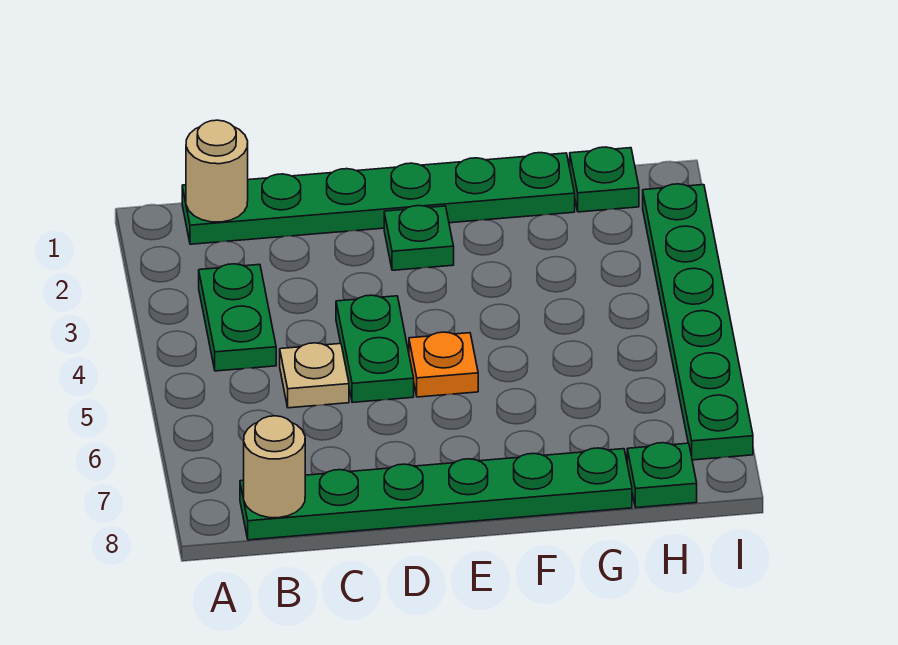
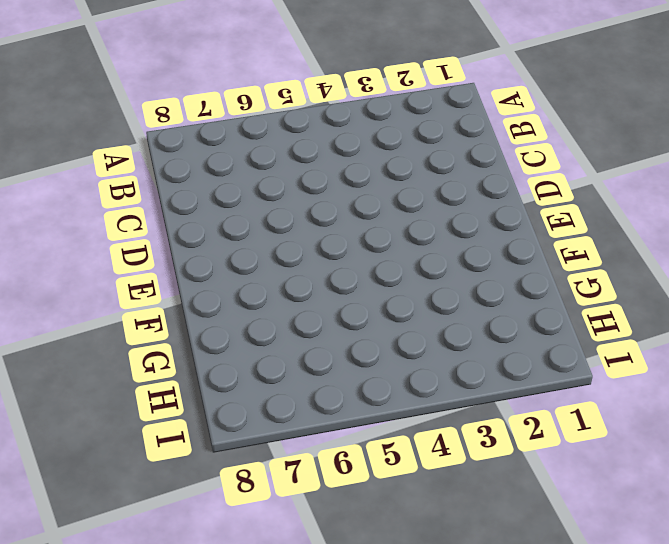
none -> green plate B1:G1 level 1
none -> green plate B3:B4 level 1
none -> green plate B8:G8 level 1

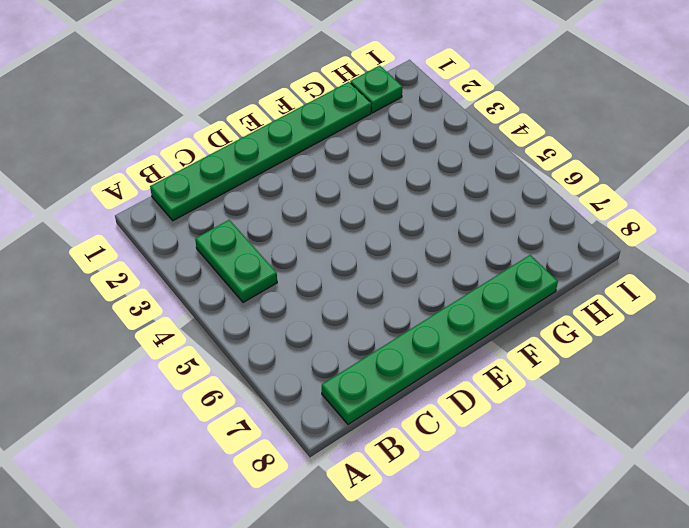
none -> tan plate C5 level 1
none -> green plate D4:D5 level 1
none -> green plate E2 level 1

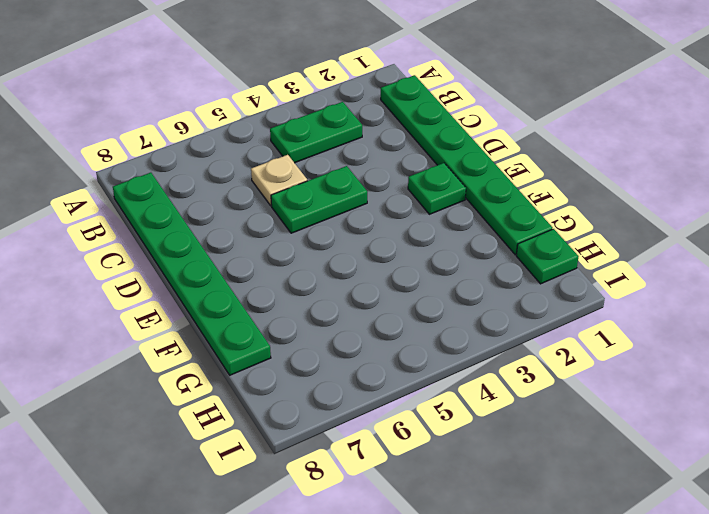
none -> orange plate E5 level 1
none -> green plate H8 level 1
none -> green plate I2:I7 level 1

